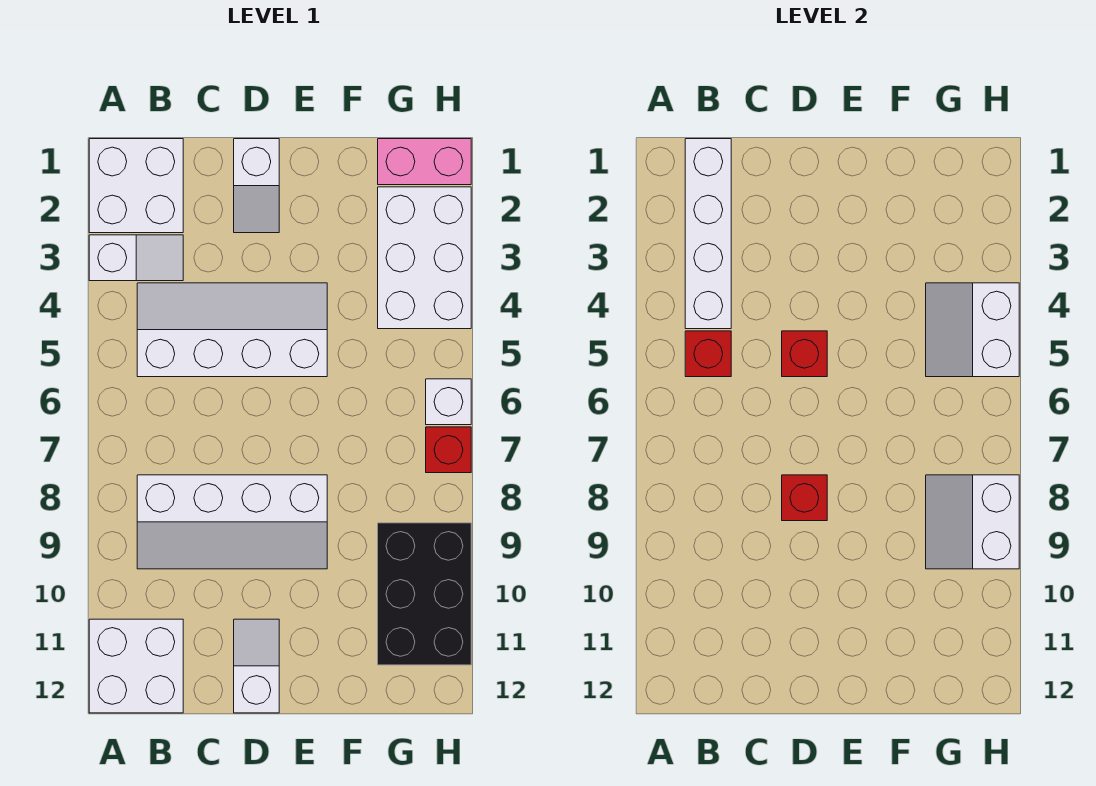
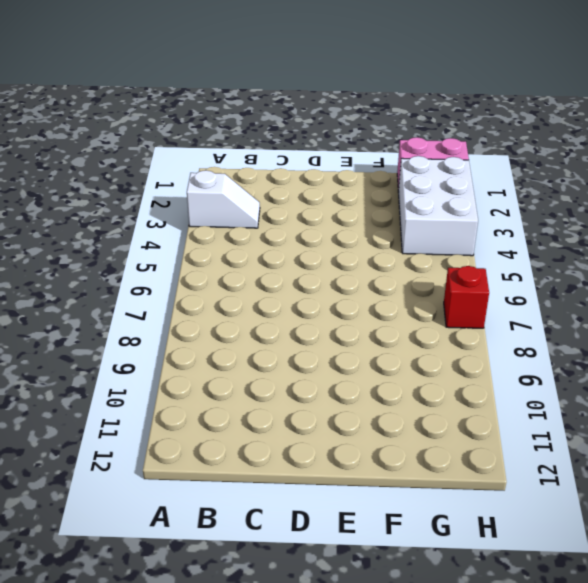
none -> white brick A1:B2 level 1
none -> white brick A11:B12 level 1
none -> white slope B4:E5 level 1 top 5

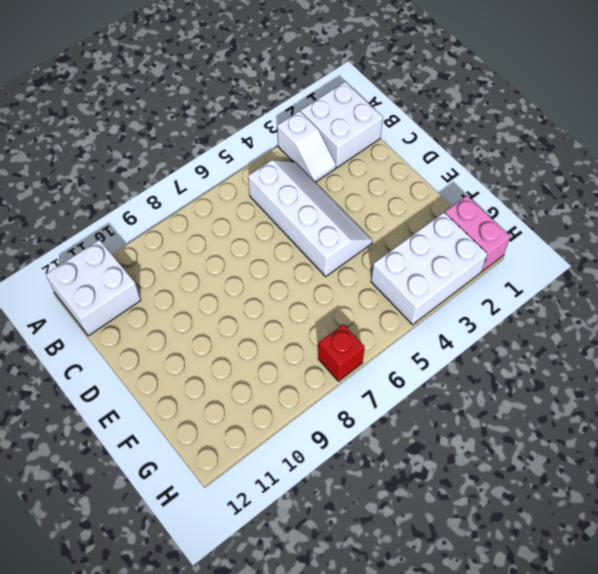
none -> white slope B8:E9 level 1 top 8
none -> white slope D1:D2 level 1 top 1
none -> white slope D11:D12 level 1 top 12

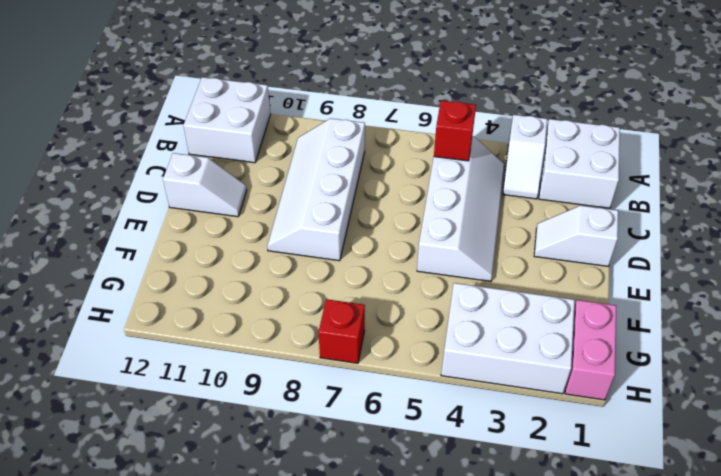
none -> black brick G9:H11 level 1
none -> white brick H6 level 1
none -> white brick B1:B4 level 2

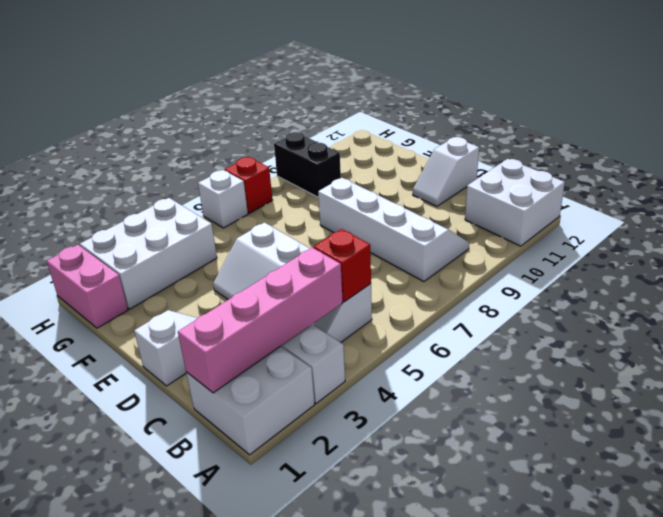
pink brick B1:B4 level 2 -> white brick B1:B4 level 2
black brick G9:H9 level 1 -> black brick G9:H11 level 1
none -> red brick D5 level 2
none -> red brick D8 level 2
none -> white slope G4:H5 level 2 top H

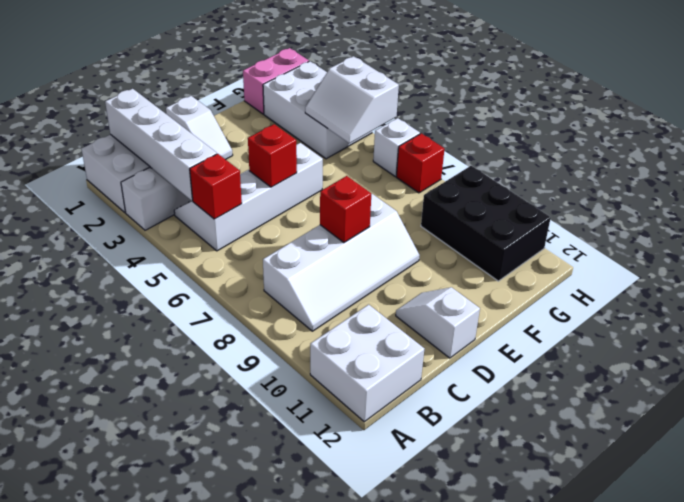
none -> white slope G8:H9 level 2 top H

